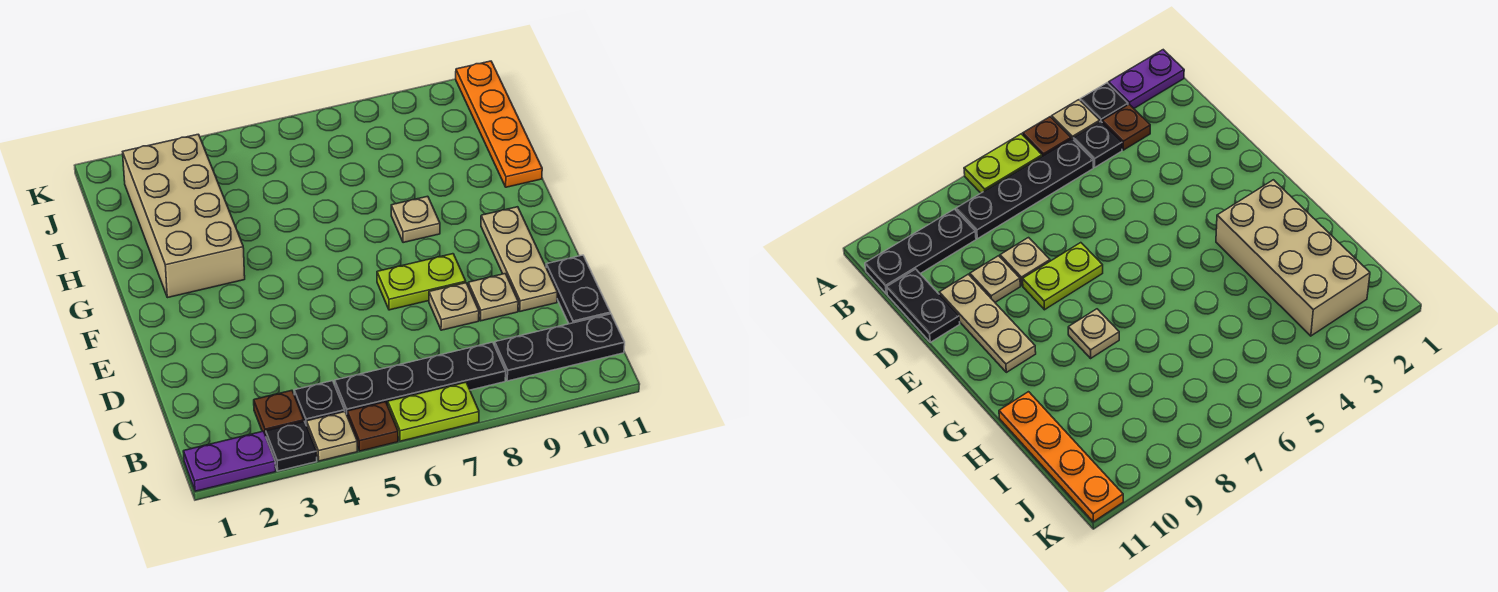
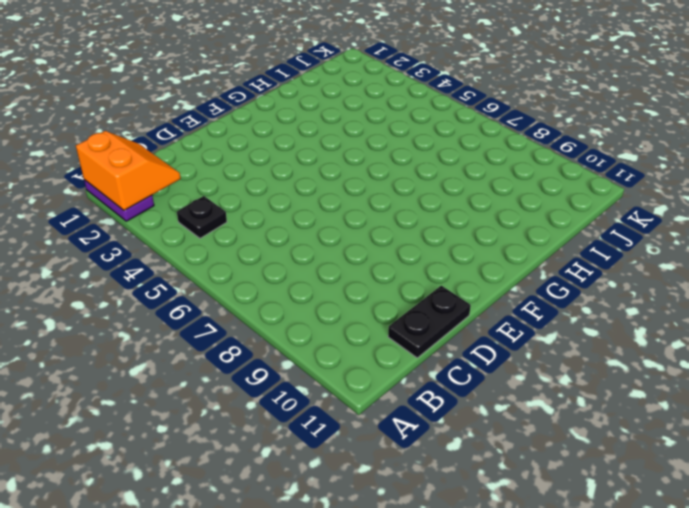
orange slope A1:B2 level 2 top A -> none
none -> black plate A3 level 1
none -> tan plate A4 level 1
none -> brown plate A5 level 1

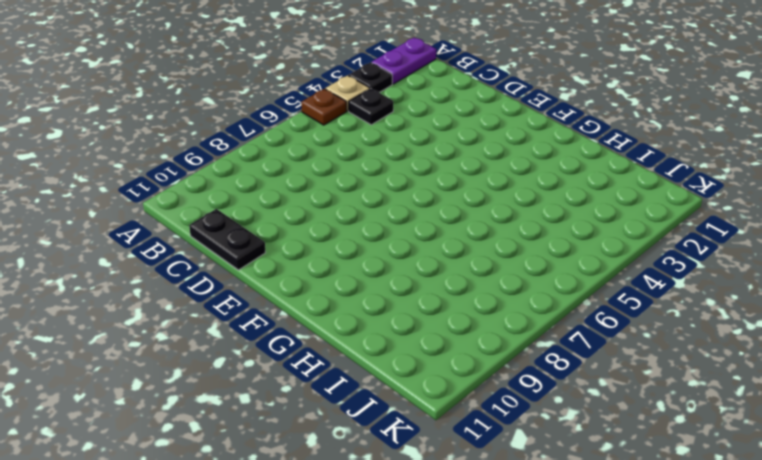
none -> lime plate A6:A7 level 1
none -> brown plate B3 level 1
none -> black plate B5:B8 level 1

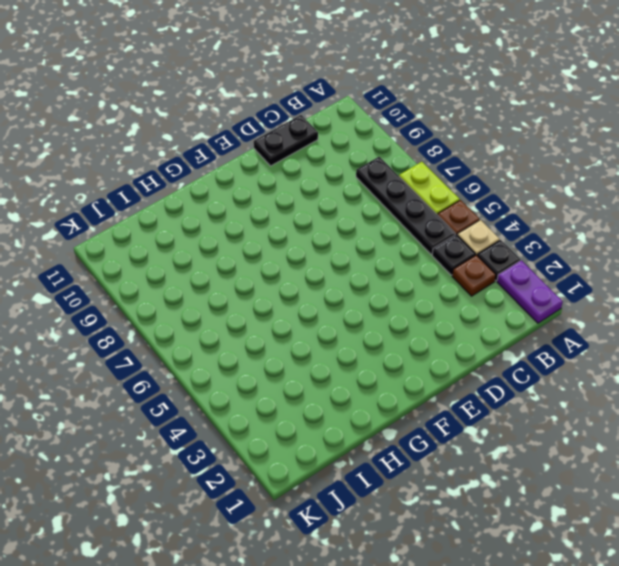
none -> black plate B9:B11 level 1
none -> tan plate D8 level 1
none -> tan plate D9 level 1

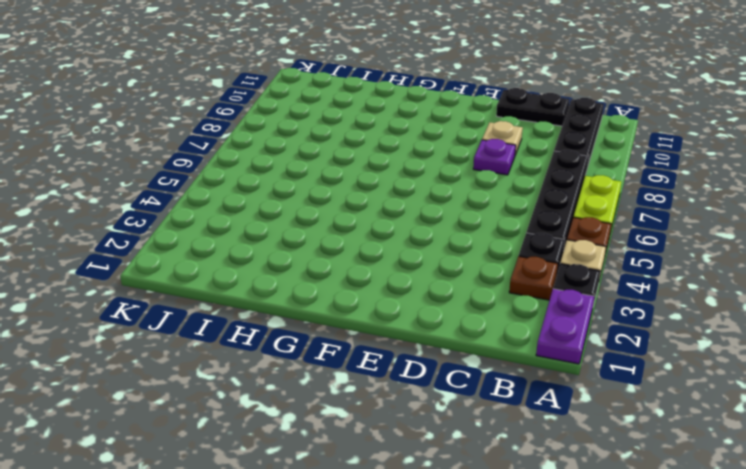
purple plate D8 level 1 -> tan plate D8 level 1
none -> tan plate D10:F10 level 1
none -> lime plate E7:E8 level 1
none -> tan brick G2:J3 level 1

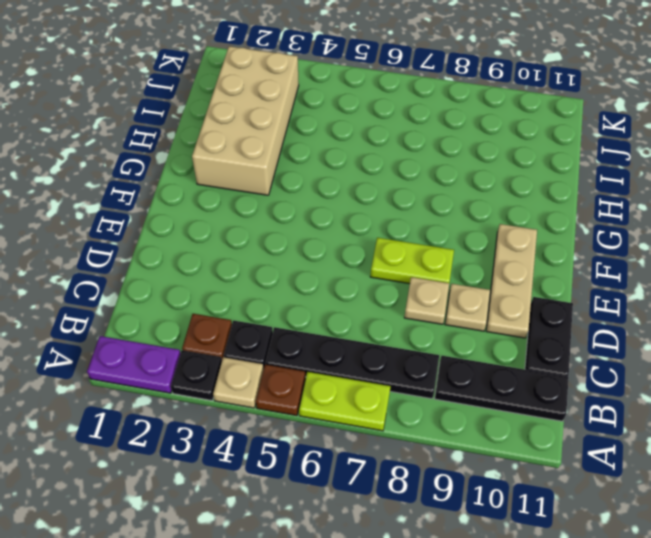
none -> tan plate G8 level 1
none -> orange plate H11:K11 level 1

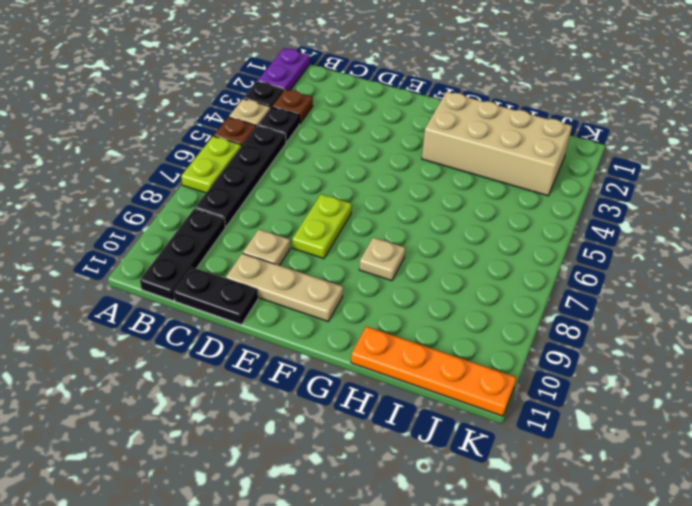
none -> tan plate D8 level 1

